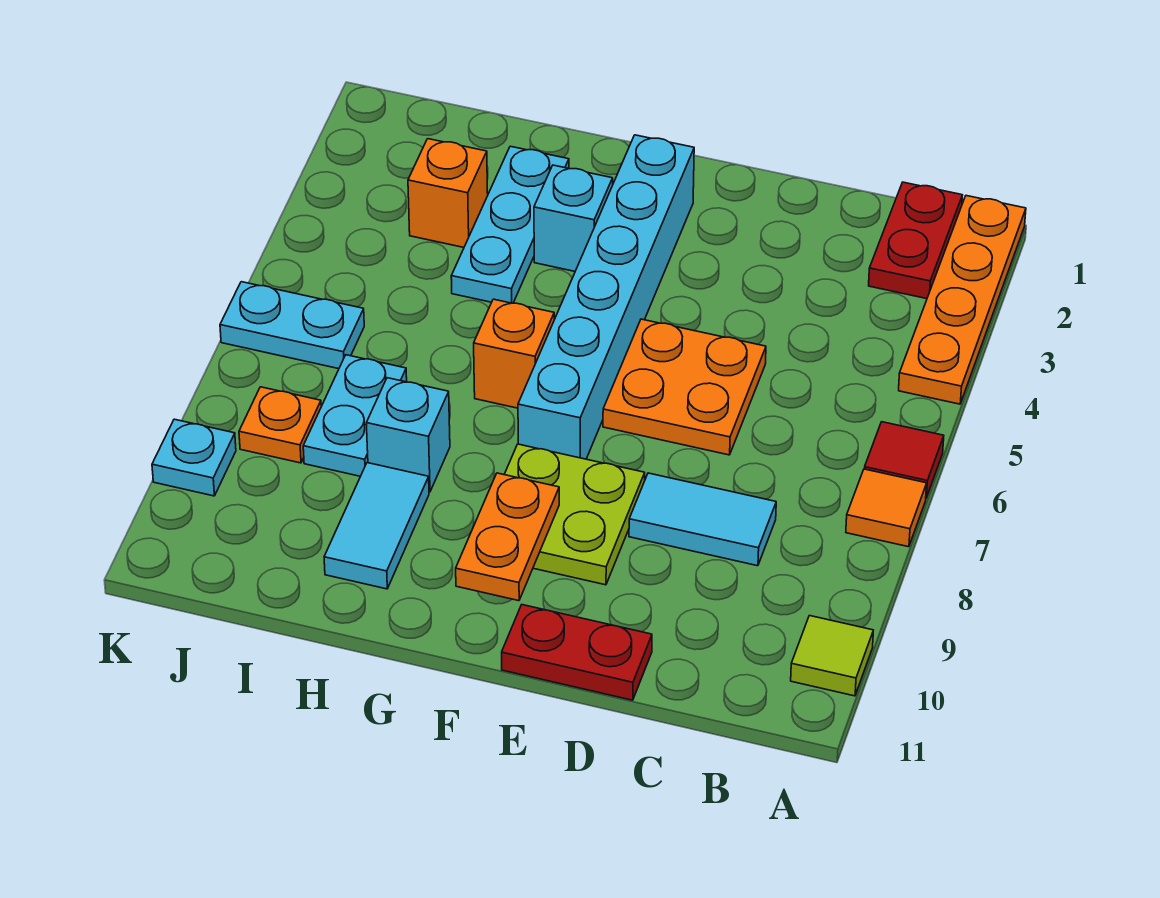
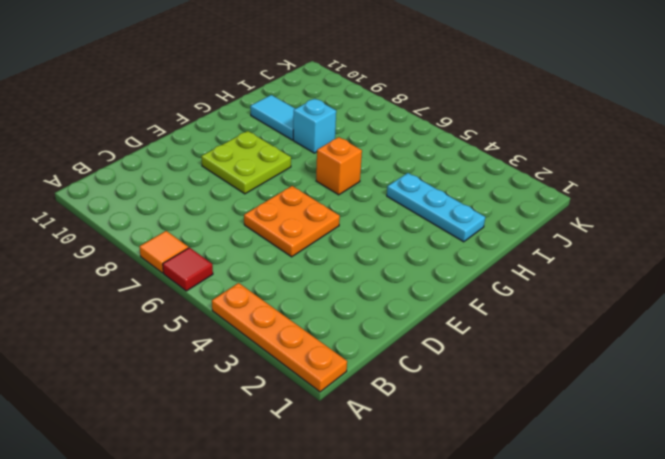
none -> lime tile A10 level 1
none -> red plate B1:B2 level 1
none -> cyan tile C8:D8 level 1

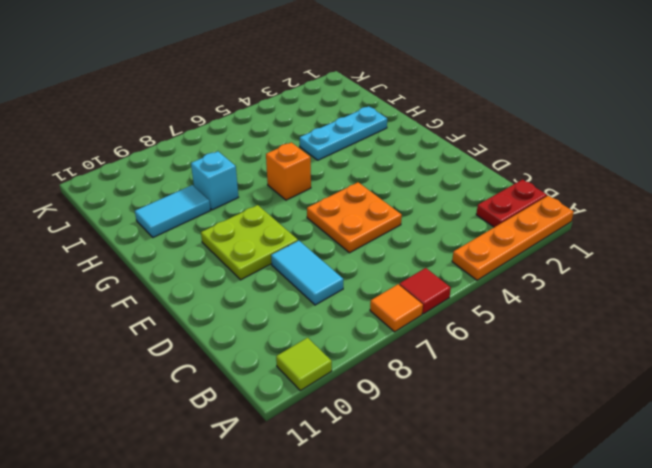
none -> red plate D11:E11 level 1
none -> cyan brick F2:F7 level 1
none -> cyan brick G3 level 1

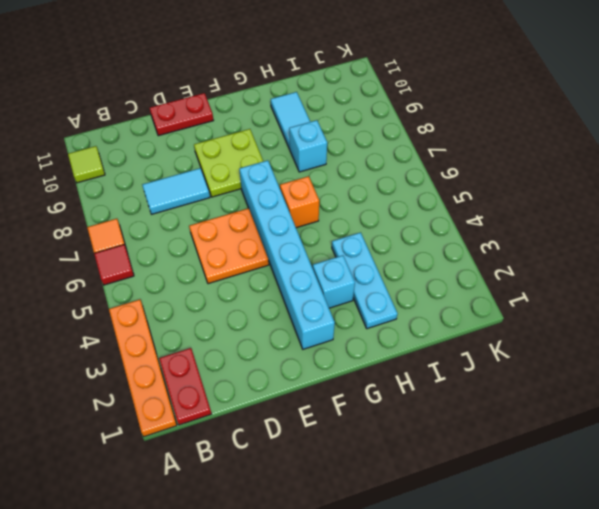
none -> orange brick I3 level 1
none -> cyan plate I7:I8 level 1
none -> cyan plate J6:K6 level 1

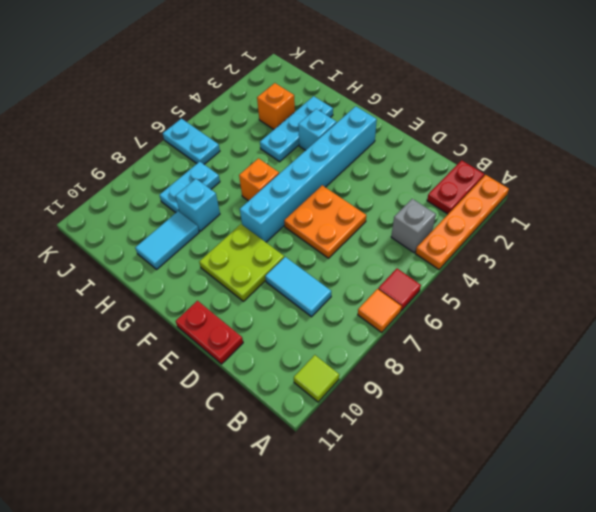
grey brick B4 level 1 -> none
none -> orange plate J8 level 1
none -> cyan plate K9 level 1
none -> orange plate F9:F10 level 2

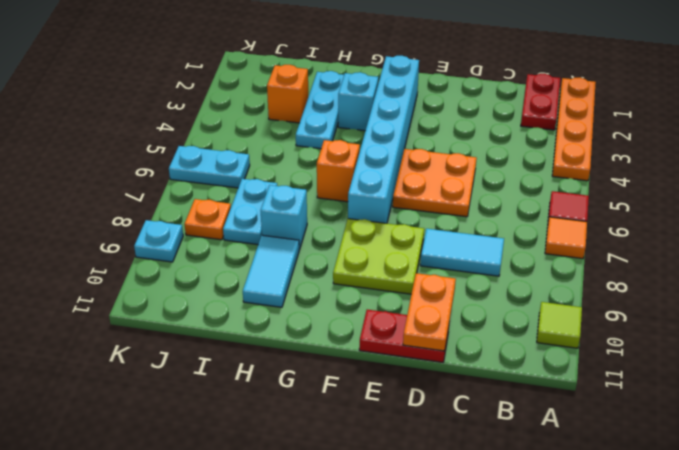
orange plate D10:D11 level 2 -> orange plate F9:F10 level 2

